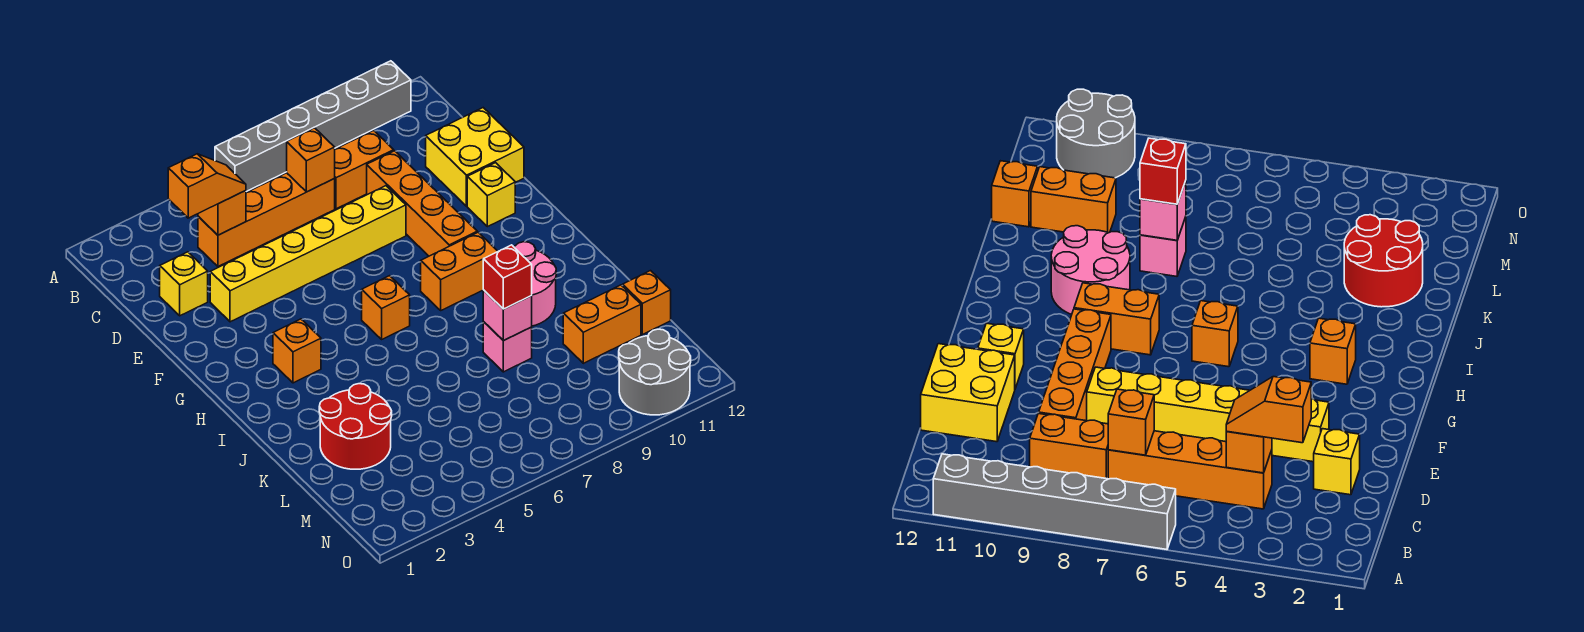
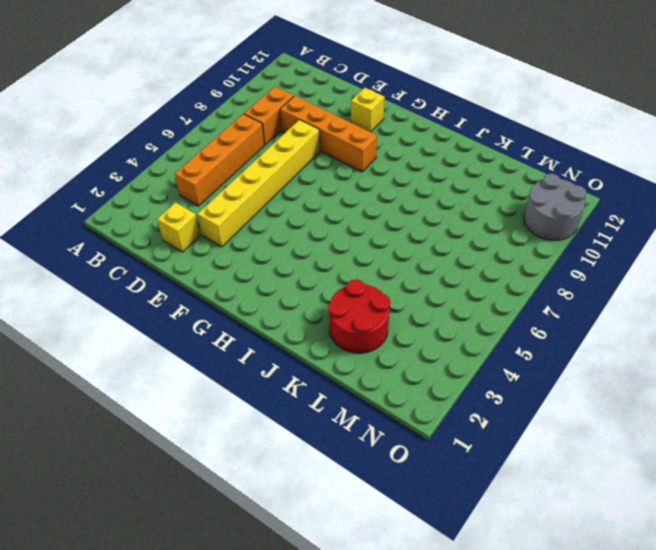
none -> grey brick A6:A11 level 1
none -> yellow brick D11:E12 level 1
none -> orange brick H3 level 1

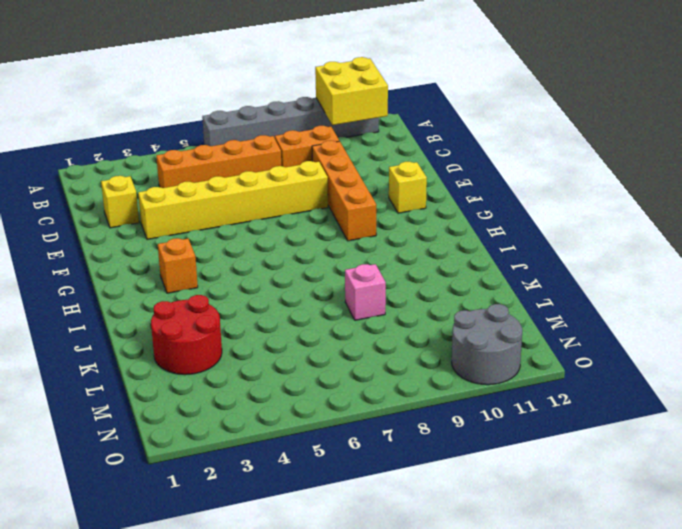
yellow brick A10:B11 level 2 -> yellow brick D11:E12 level 1
none -> orange brick H6 level 1
none -> orange brick H8:H9 level 1
none -> pink round brick I9:J10 level 1

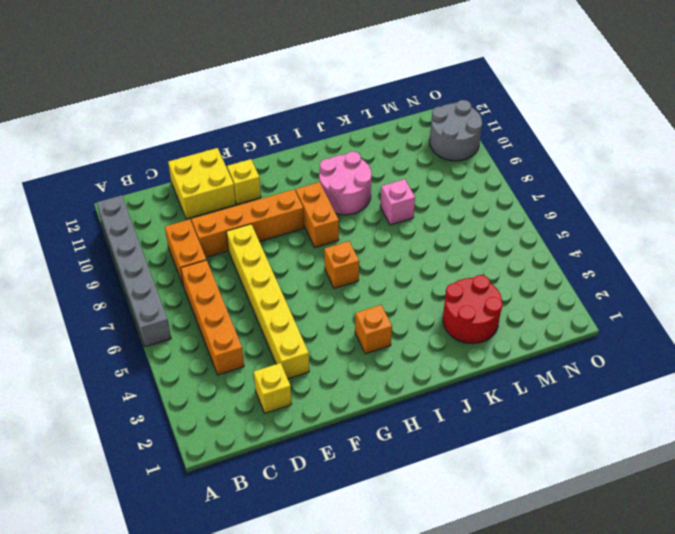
none -> orange brick L10:L11 level 1
none -> orange brick L12 level 1
none -> orange brick C4 level 2

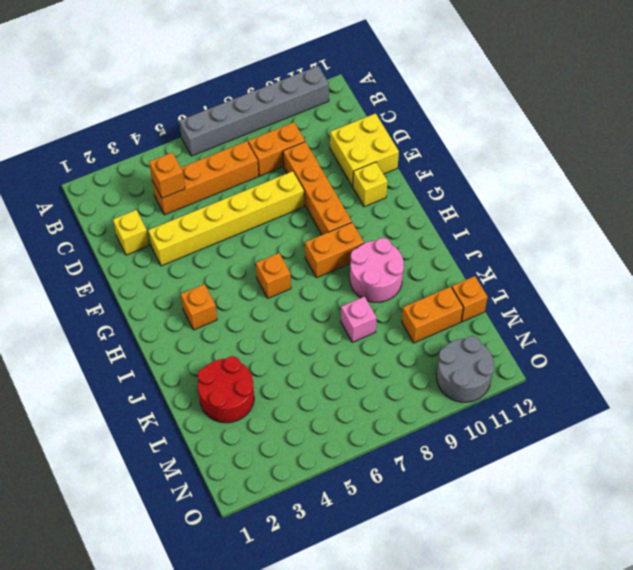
none -> orange brick C7 level 2
none -> pink brick K8 level 2
none -> orange slope C3:C4 level 3 top 3

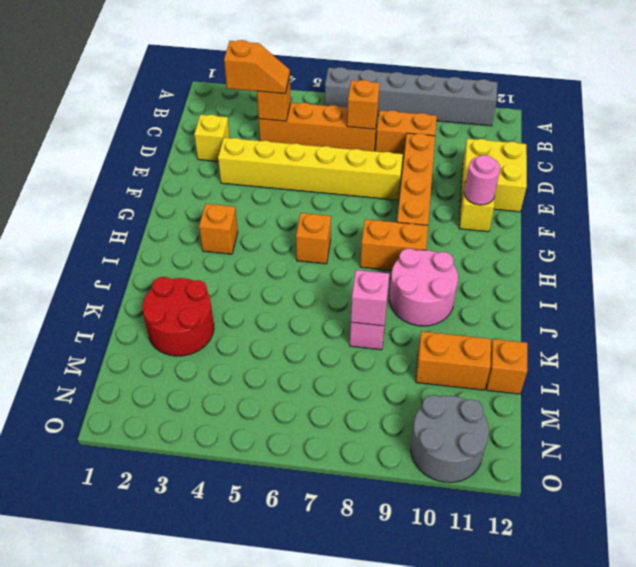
pink round brick F11 level 2 -> none
none -> red brick K8 level 3

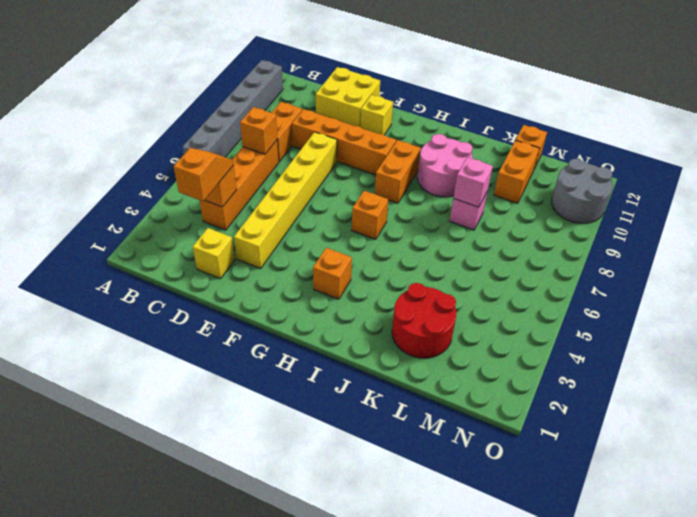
none -> red brick K8 level 3

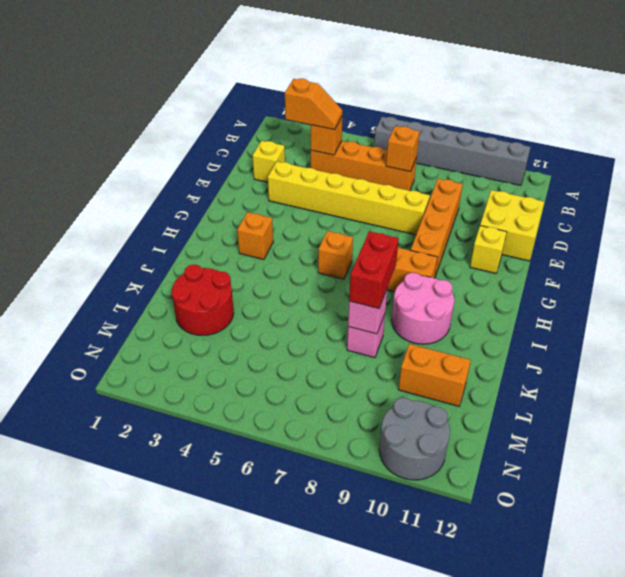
red brick J8:K8 level 3 -> red brick K8 level 3
none -> orange brick C8:C9 level 1
none -> orange brick L12 level 1

